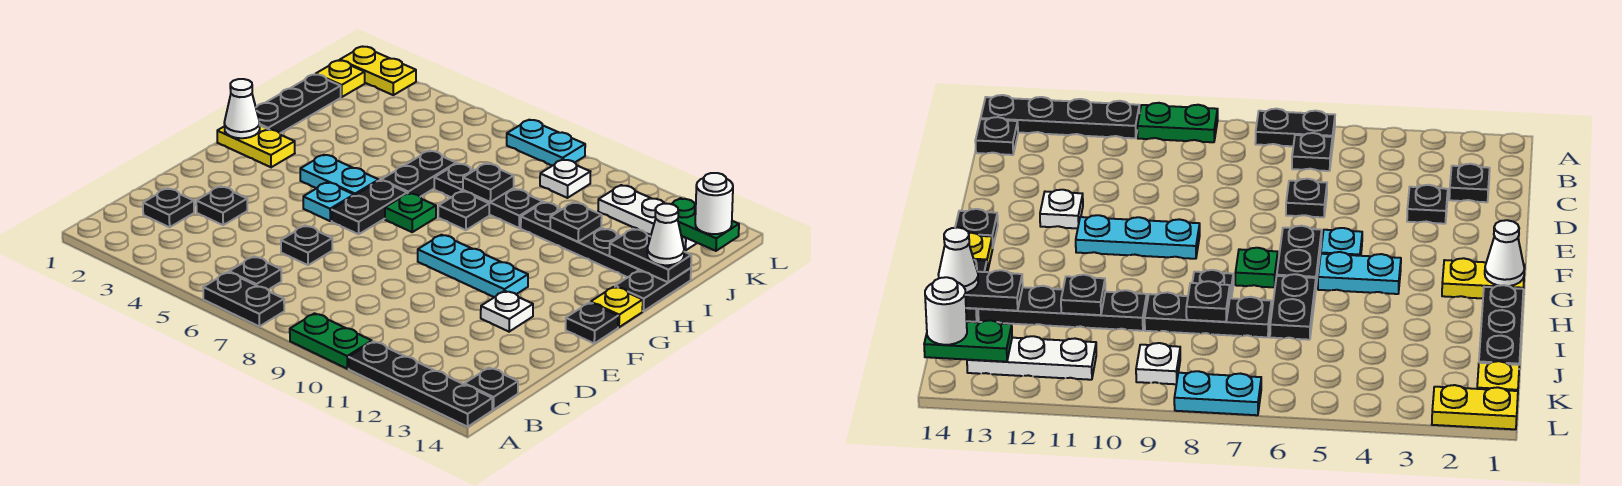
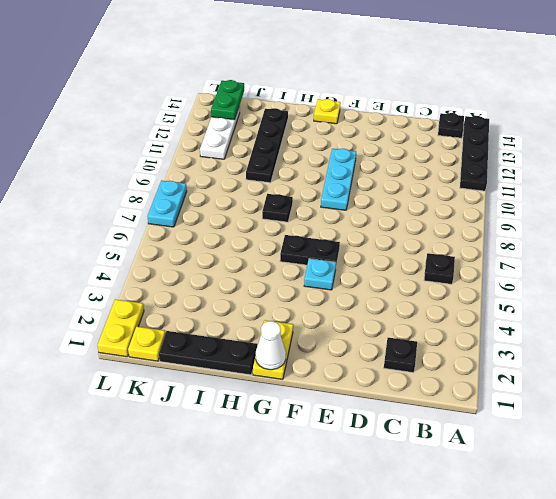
none -> black plate A6:A7 level 1
none -> green plate A9:A10 level 1
none -> black plate D3 level 1
none -> black plate D6 level 1

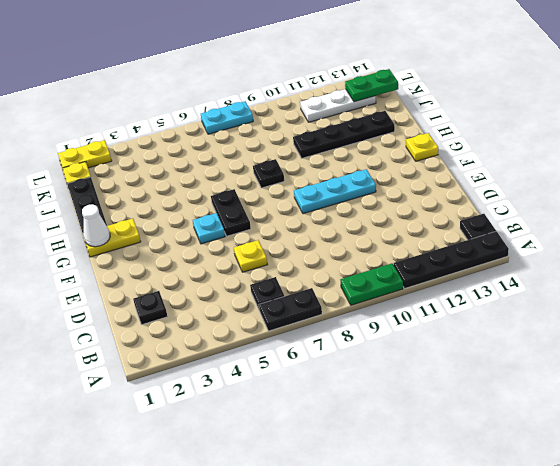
yellow plate D6 level 1 -> black plate D6 level 1
none -> black plate D3 level 1
none -> white plate E12 level 1
none -> black plate F14 level 1
none -> cyan plate G4:G5 level 1

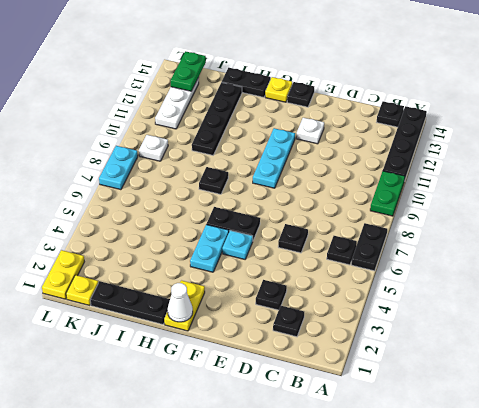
none -> green plate G7 level 1
none -> black plate H6:I6 level 1
none -> black plate I7:I9 level 1
none -> black plate I8 level 2

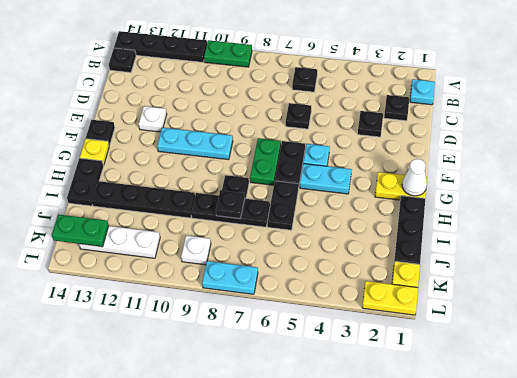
cyan plate B1 level 1 -> none
green plate F7:G7 level 1 -> green plate G7 level 1
none -> black plate A6:A7 level 1
none -> black plate I11 level 2
none -> black plate I13:I14 level 2
none -> white cone I14 level 3

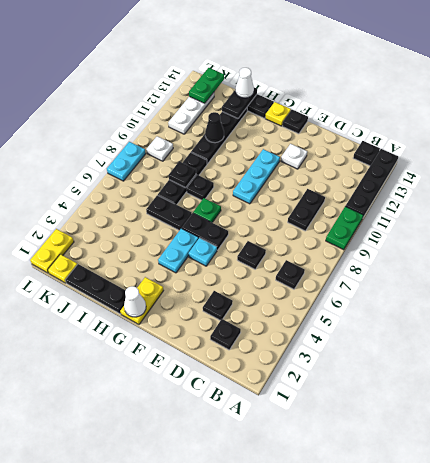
black plate C9:C10 level 1 -> black plate A6:A7 level 1
black cone I11 level 2 -> black plate I11 level 2
none -> white round brick K14 level 3

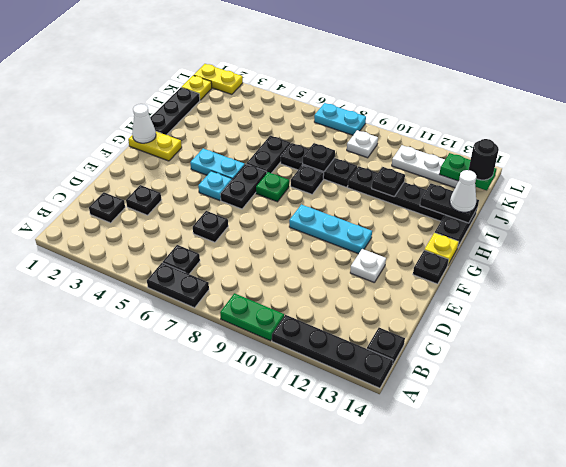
black round brick K14 level 3 -> white round brick K14 level 3

